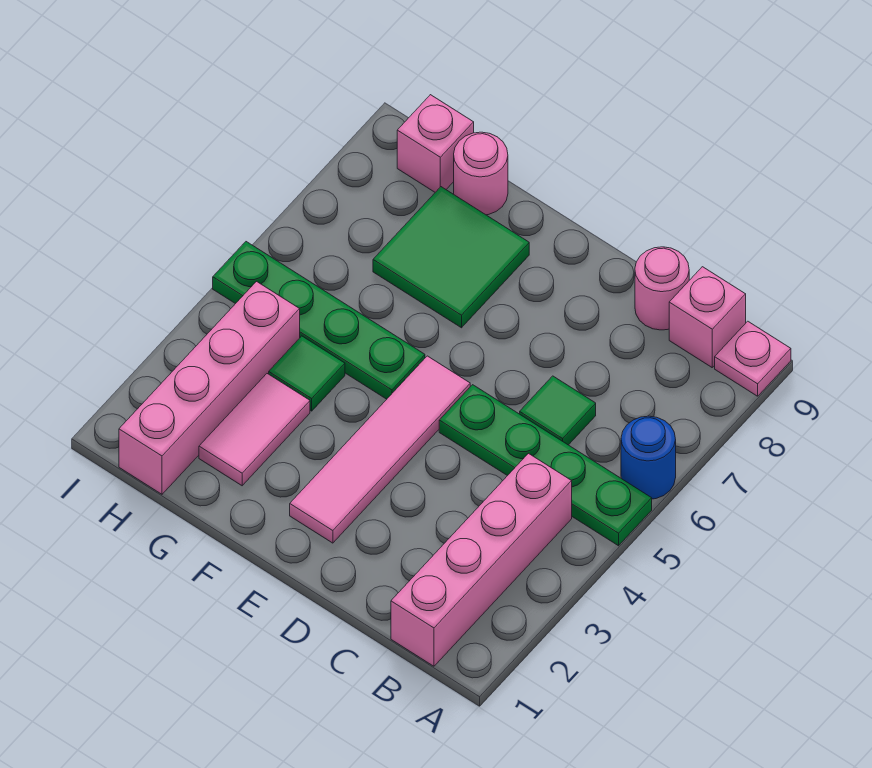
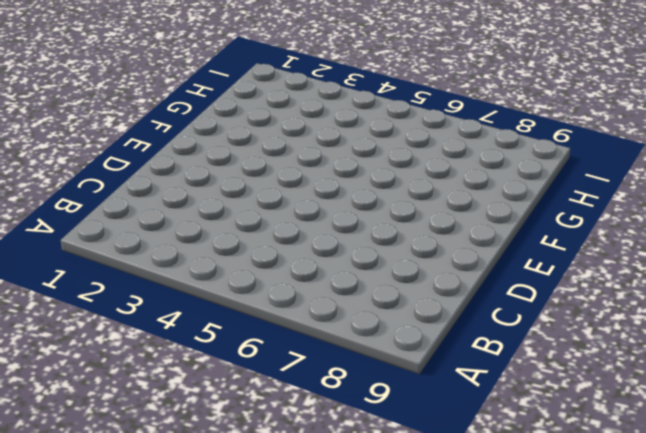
none -> green plate A5:D5 level 1
none -> blue round brick A6 level 1
none -> pink plate A9 level 1

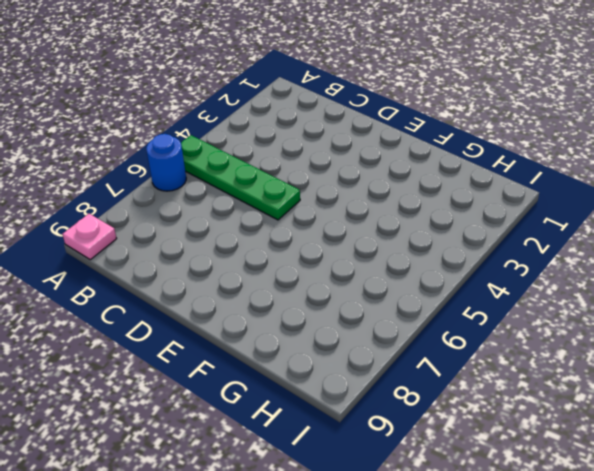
none -> pink brick B1:B4 level 1
none -> pink brick B9 level 1
none -> green tile C6 level 1

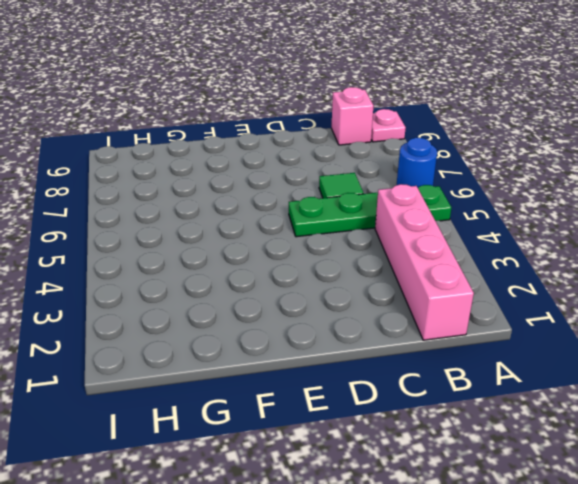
none -> pink round brick C9 level 1
none -> pink tile E2:E5 level 1
none -> green plate F5:I5 level 1

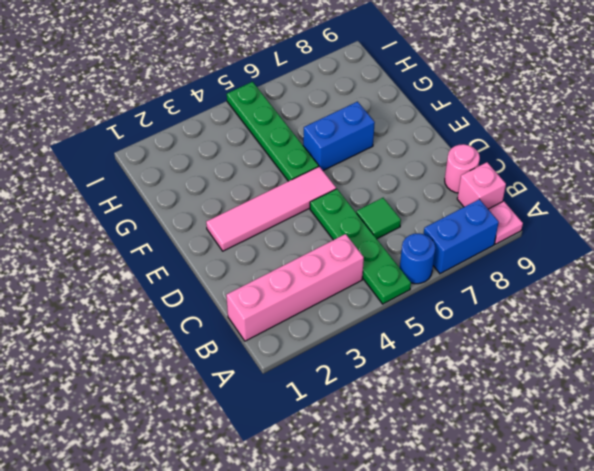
blue brick A7:A8 level 1 -> none
blue brick F6:F7 level 1 -> green tile F7:G8 level 1
none -> pink tile G2:G3 level 1
none -> green tile G4 level 1
none -> pink round brick G9 level 1

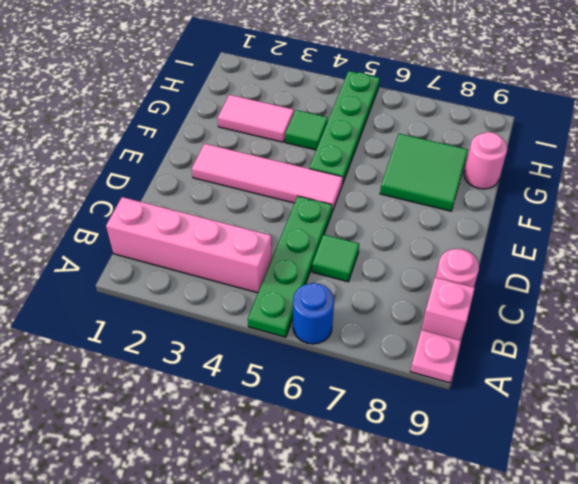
none -> pink brick H1:H4 level 1
none -> pink brick H9 level 1

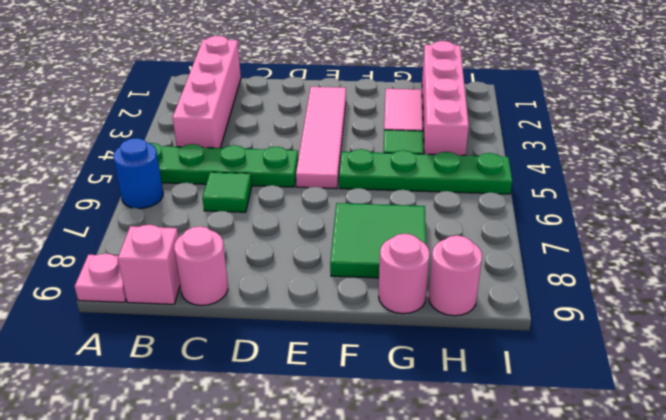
pink round brick H9 level 1 -> pink brick H9 level 1

